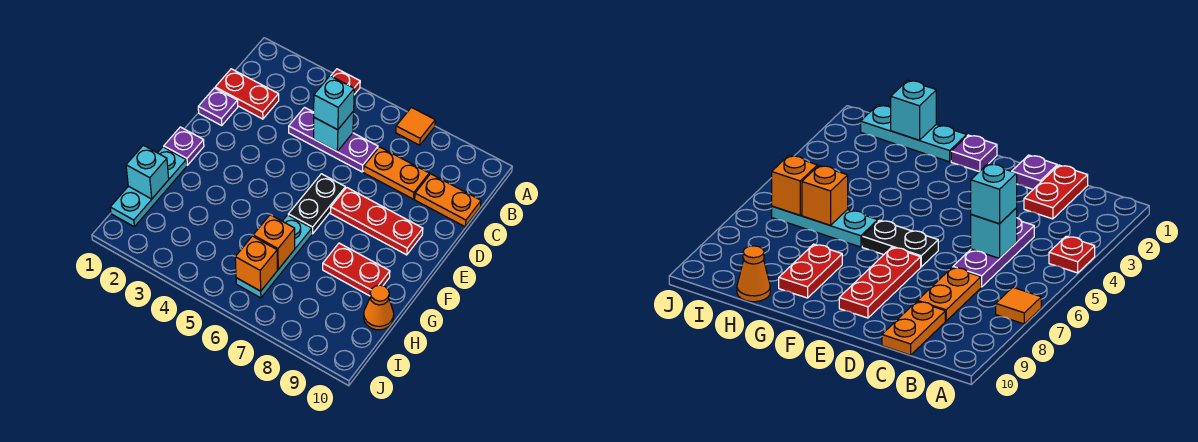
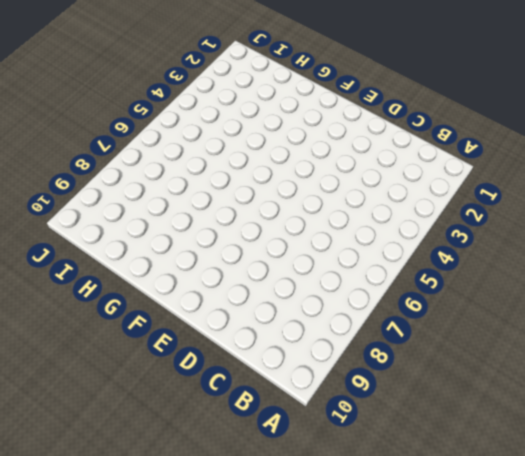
none -> red plate A4 level 1
none -> orange tile A7 level 1
none -> red plate C1:C2 level 1

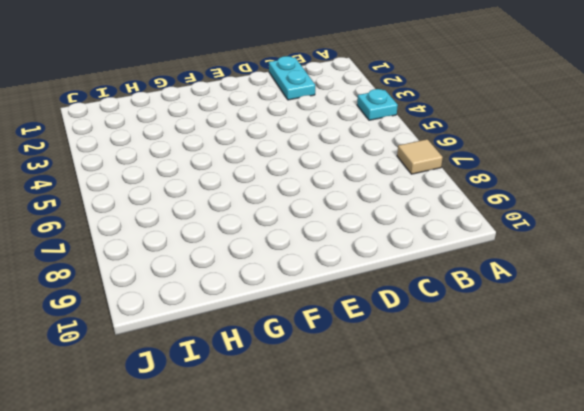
cyan plate A4 level 1 -> red plate A4 level 1
tan tile A7 level 1 -> orange tile A7 level 1
cyan plate C1:C2 level 1 -> red plate C1:C2 level 1
none -> purple plate C4:C6 level 1
none -> orange plate C7:C8 level 1
none -> orange plate C9:C10 level 1

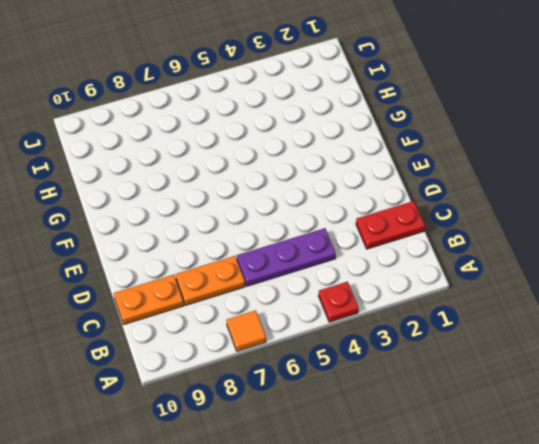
none -> purple plate D1 level 1
none -> black plate E6:F6 level 1
none -> red plate E7:E9 level 1

